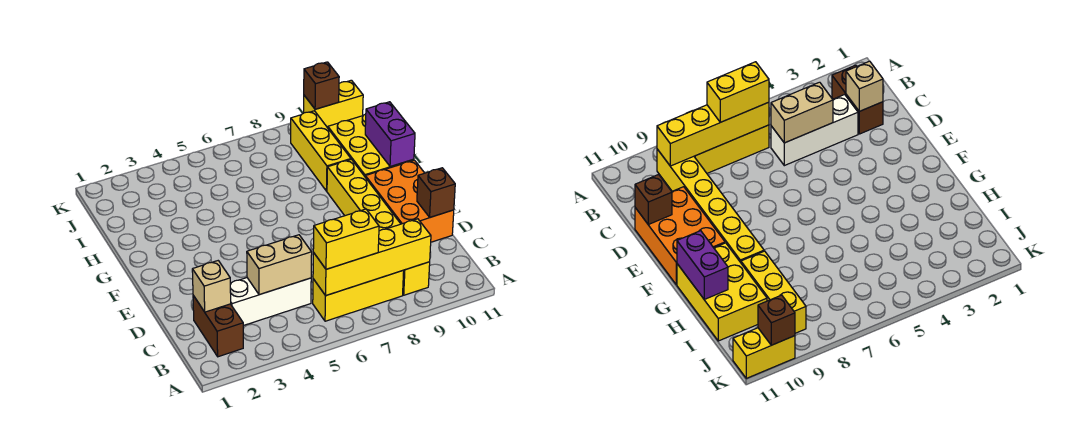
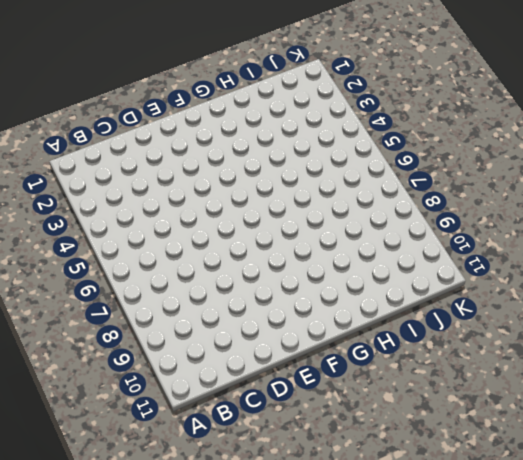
none -> brown brick B2:C2 level 1
none -> yellow brick B6:B8 level 1
none -> yellow brick B9:G9 level 1

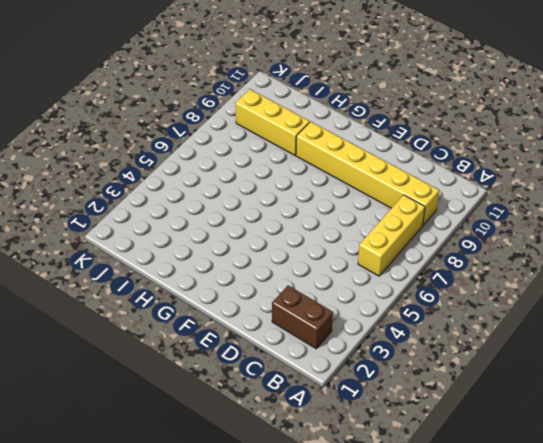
none -> white brick C3:C5 level 1
none -> orange brick D10:F11 level 1
none -> yellow brick G10:I11 level 1

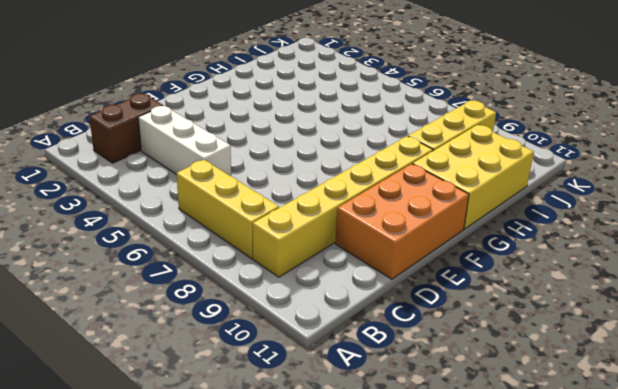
none -> yellow brick K10:K11 level 1
none -> yellow brick B6:B9 level 2
none -> tan brick C2 level 2

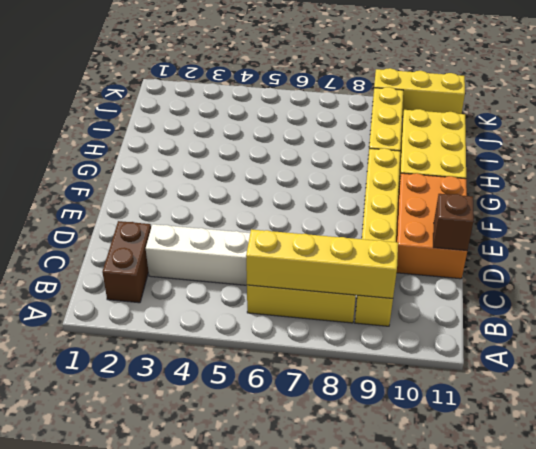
yellow brick K9:K11 level 1 -> yellow brick K10:K11 level 1
none -> tan brick C2 level 2
none -> tan brick C4:C5 level 2
none -> purple brick G11:H11 level 2

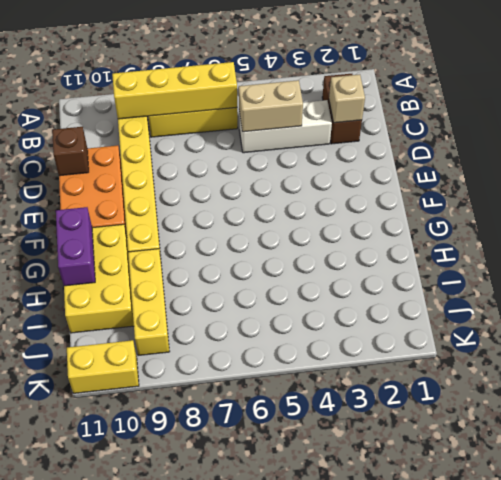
none -> brown brick K10 level 2
none -> yellow brick B6:B7 level 3

